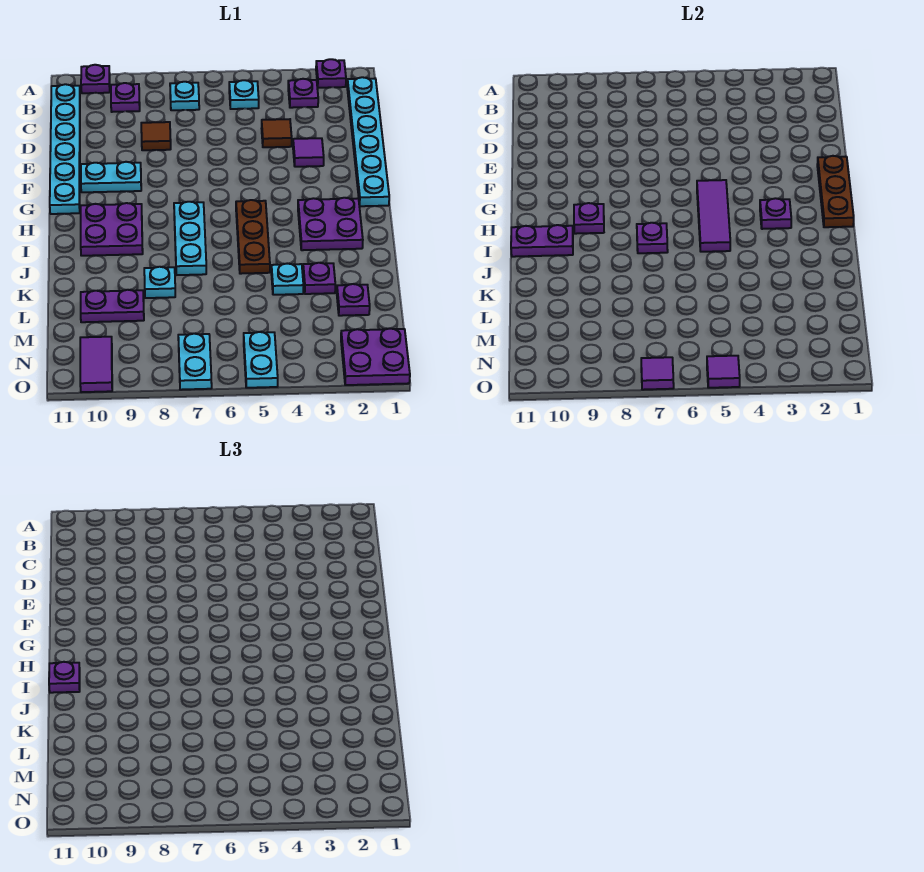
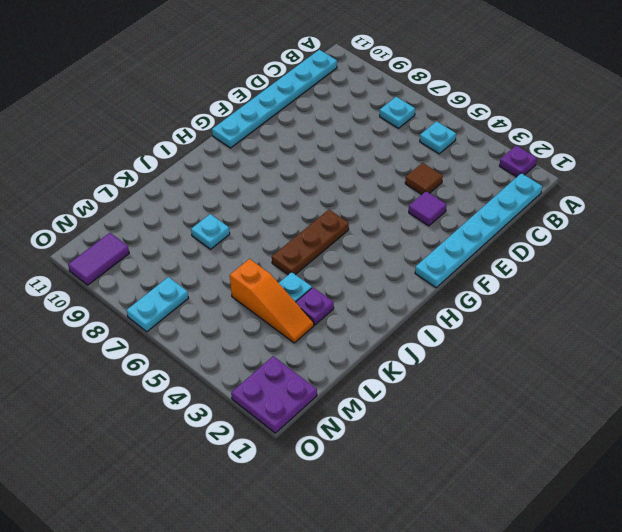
orange slope L3:L5 level 1 top 5 -> none
none -> purple plate A10 level 1
none -> purple plate B3 level 1
none -> purple plate B9 level 1
none -> brown tile D8 level 1

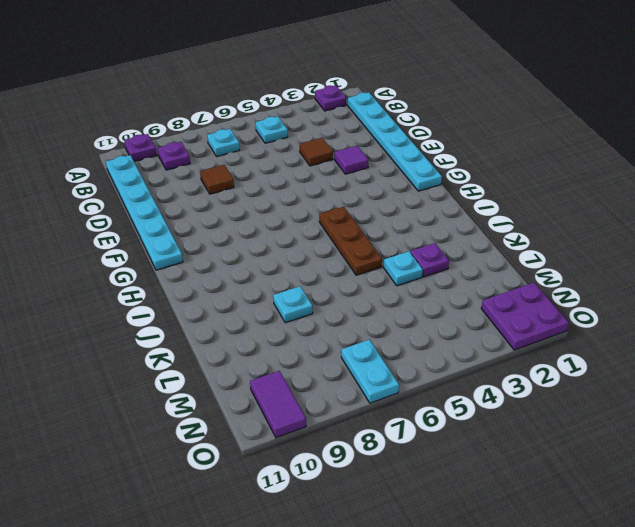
none -> purple plate B3 level 1
none -> cyan plate F9:F10 level 1
none -> purple plate H2:I3 level 1
none -> cyan plate H7:J7 level 1

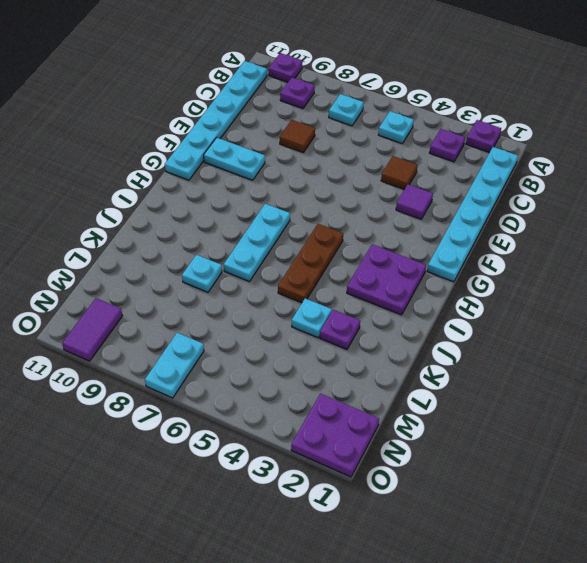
none -> purple plate H9:I10 level 1
none -> purple plate L2 level 1
none -> purple plate L9:L10 level 1
none -> cyan plate N5:O5 level 1

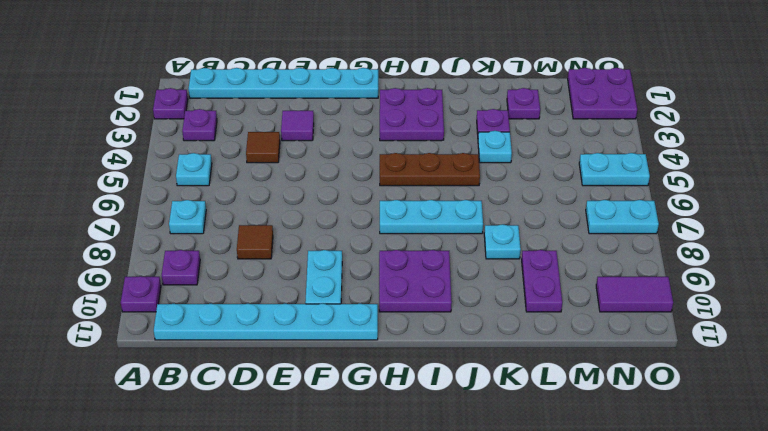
none -> brown plate F1:H1 level 2
none -> purple tile G5:I5 level 2
none -> purple plate H3 level 2
none -> purple plate H9 level 2

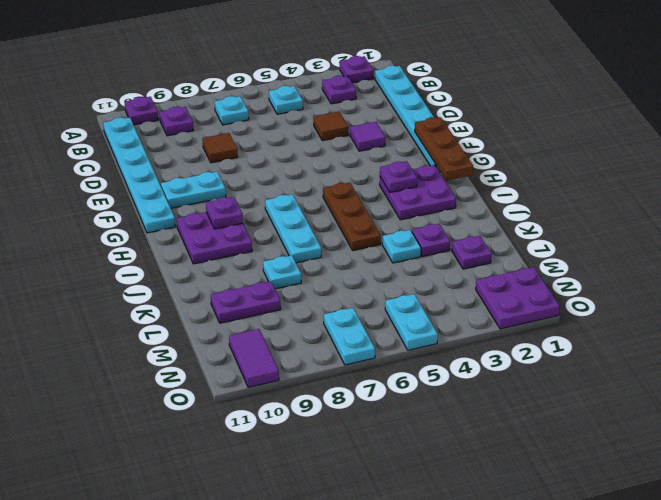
none -> purple tile G5:I5 level 2
none -> purple plate I7 level 2
none -> purple plate I10:I11 level 2
none -> purple tile O5 level 2

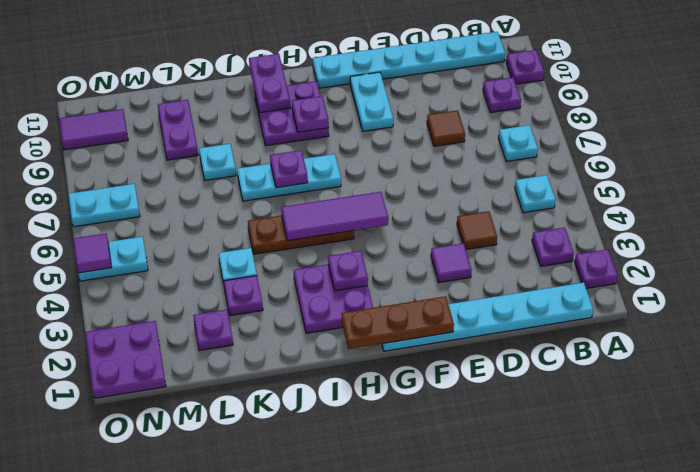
none -> purple tile O7 level 2
none -> purple plate I11 level 3

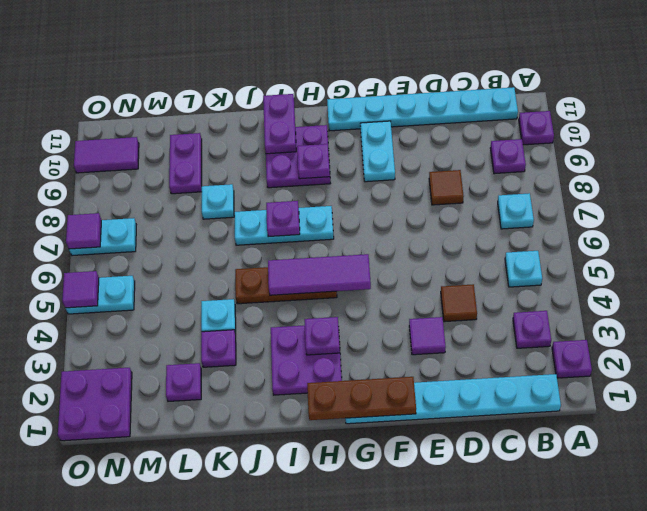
none -> purple plate I11 level 3

